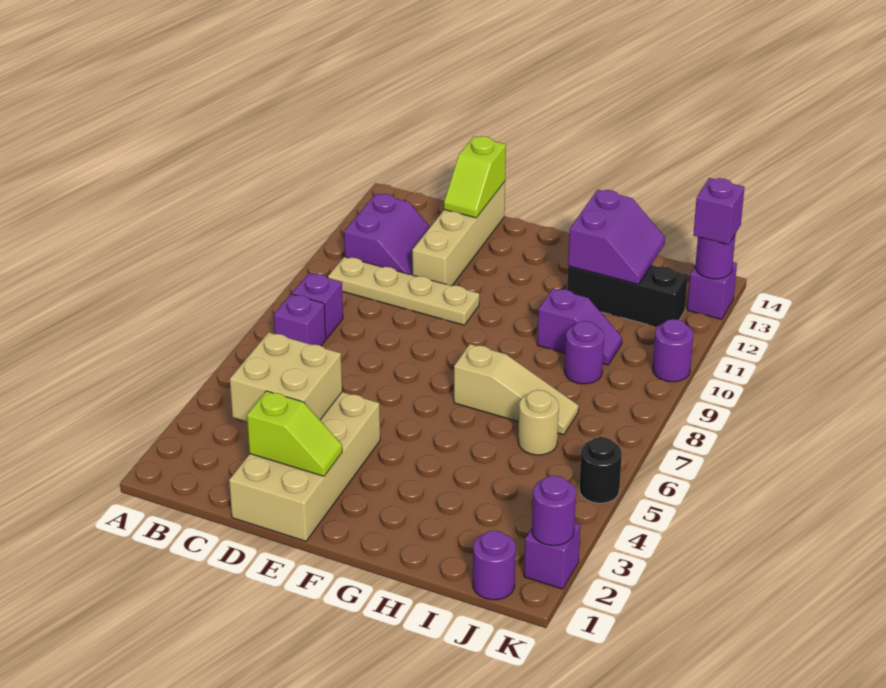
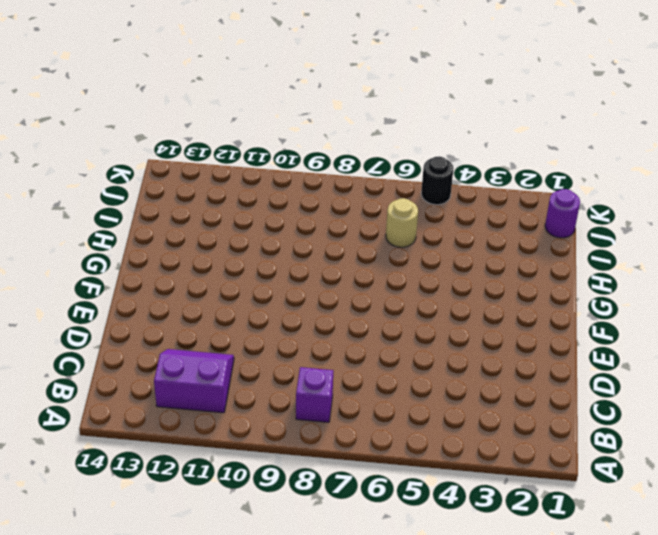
none -> purple brick B7 level 1
none -> tan plate B10:E10 level 1
none -> tan brick D1:E4 level 1

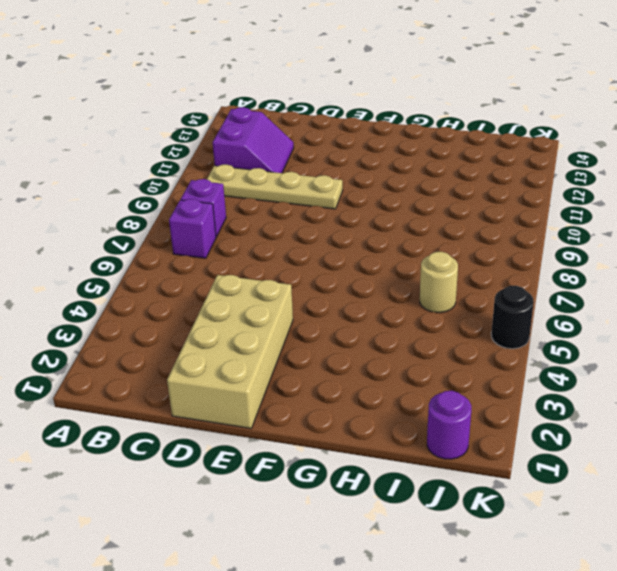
none -> tan brick D11:D14 level 1
none -> tan slope G7:I7 level 1 top G
none -> purple slope H10:I10 level 1 top H

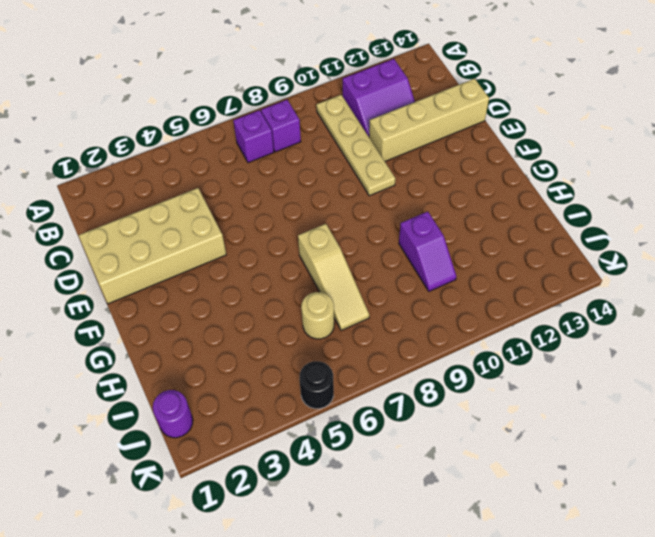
none -> black brick H12:J12 level 1
none -> purple round brick I9 level 1
none -> purple brick K2 level 1

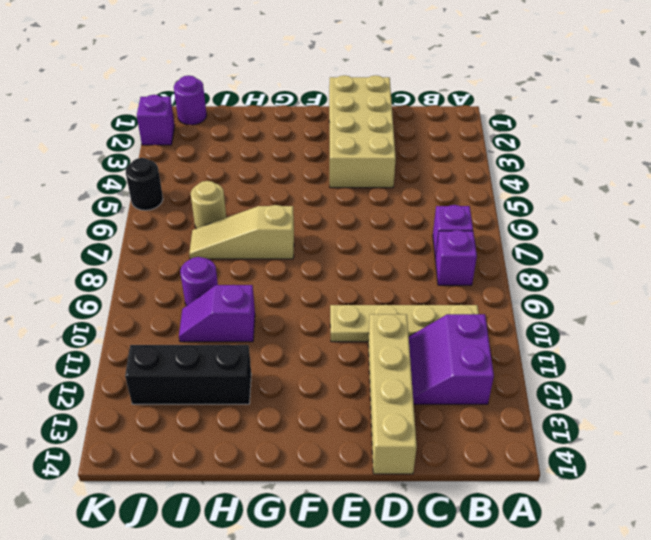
none -> purple round brick K10 level 1
none -> purple brick K13 level 1
none -> tan brick C3:D4 level 2

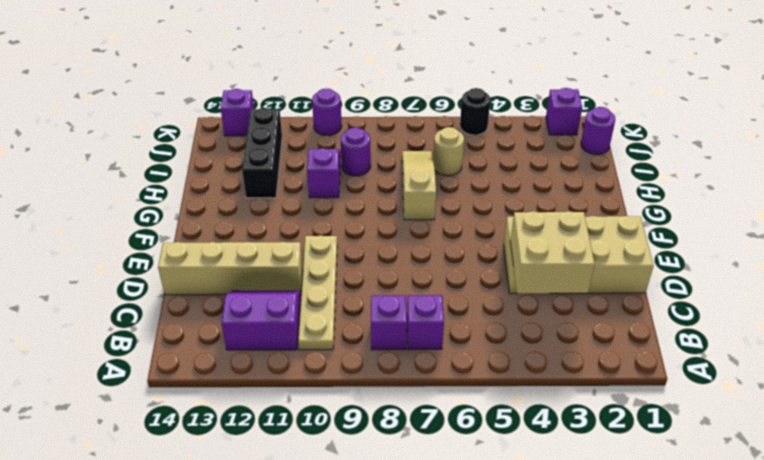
none -> lime slope D2:E2 level 2 top D
none -> lime slope D13:D14 level 2 top 14
none -> purple slope H12:I13 level 2 top H

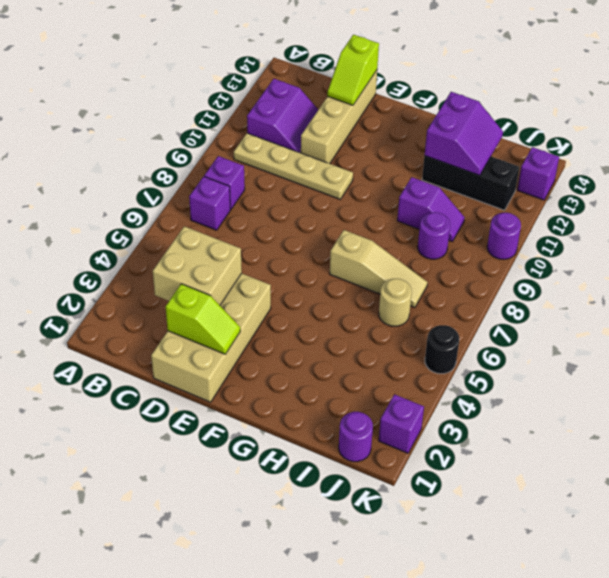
none -> purple round brick K2 level 2
none -> purple round brick K13 level 2
none -> purple brick K13 level 3

